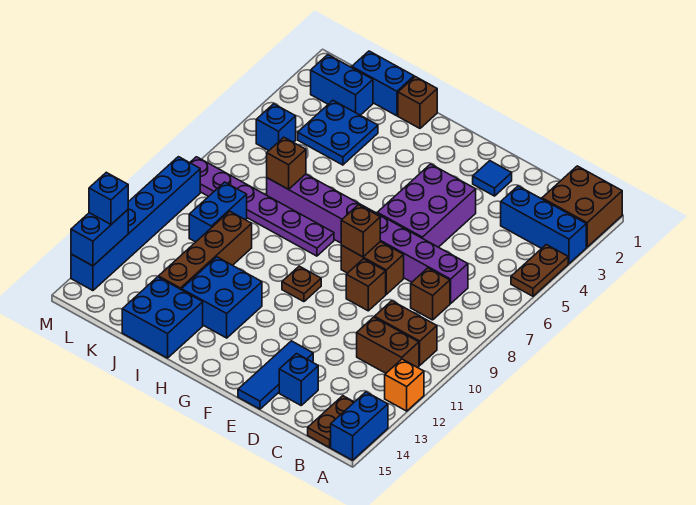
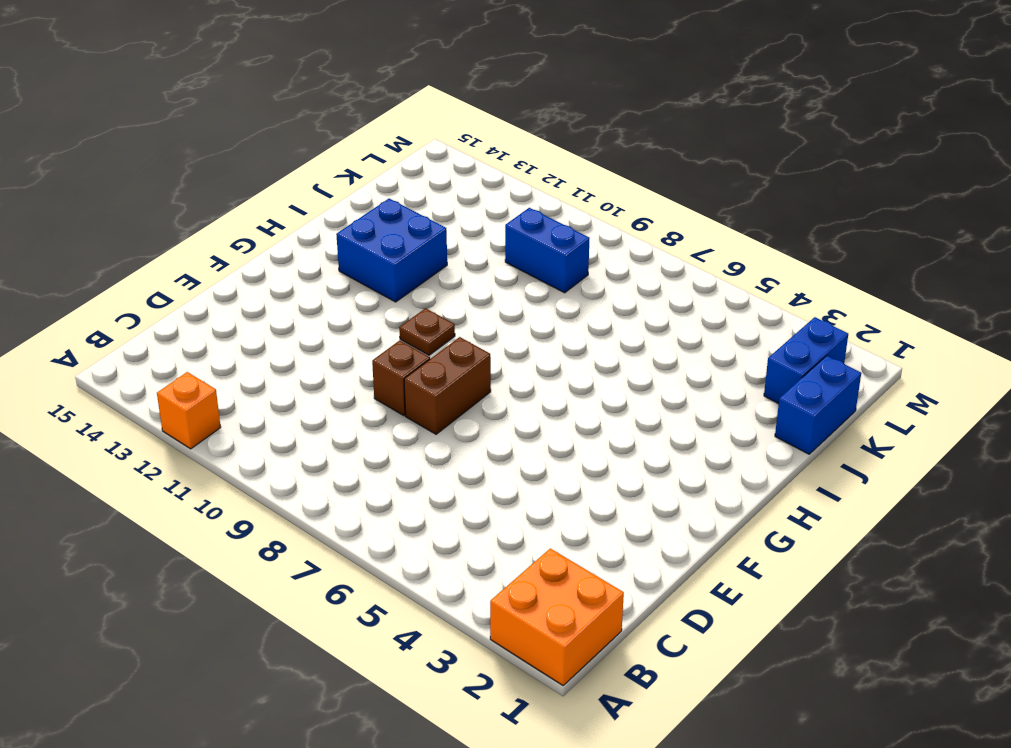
orange brick A1:B2 level 1 -> brown brick A1:B2 level 1
none -> blue brick A3:C3 level 1
none -> brown plate A4:A5 level 1
none -> blue brick A14:A15 level 1
none -> brown brick B10:C10 level 1

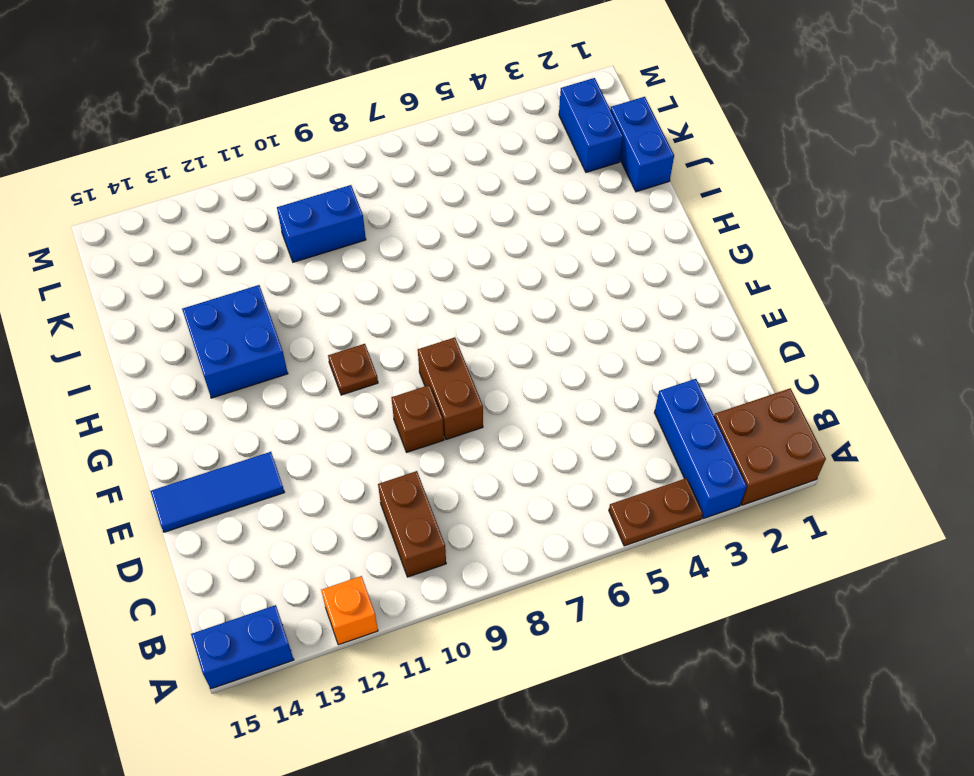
none -> brown brick B11:C11 level 1
none -> brown plate B14:B15 level 1
none -> purple brick C7:J7 level 1
none -> brown brick C8 level 1

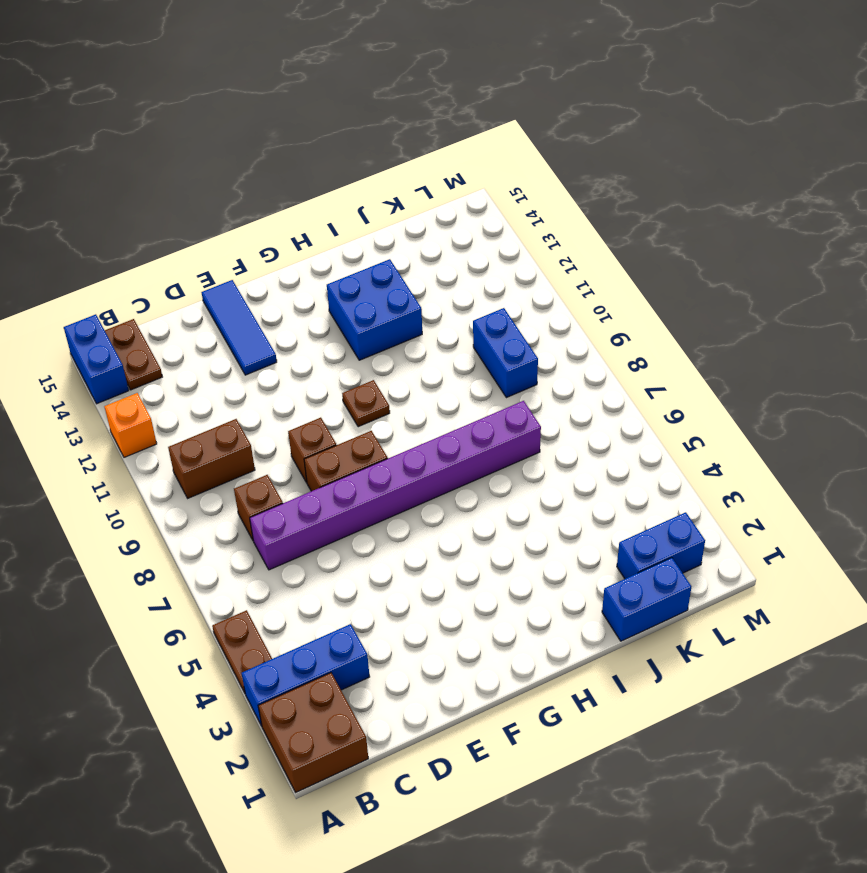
none -> brown brick B11:C11 level 1
none -> blue brick D14 level 1
none -> blue tile E2 level 1
none -> purple brick E4:F6 level 1

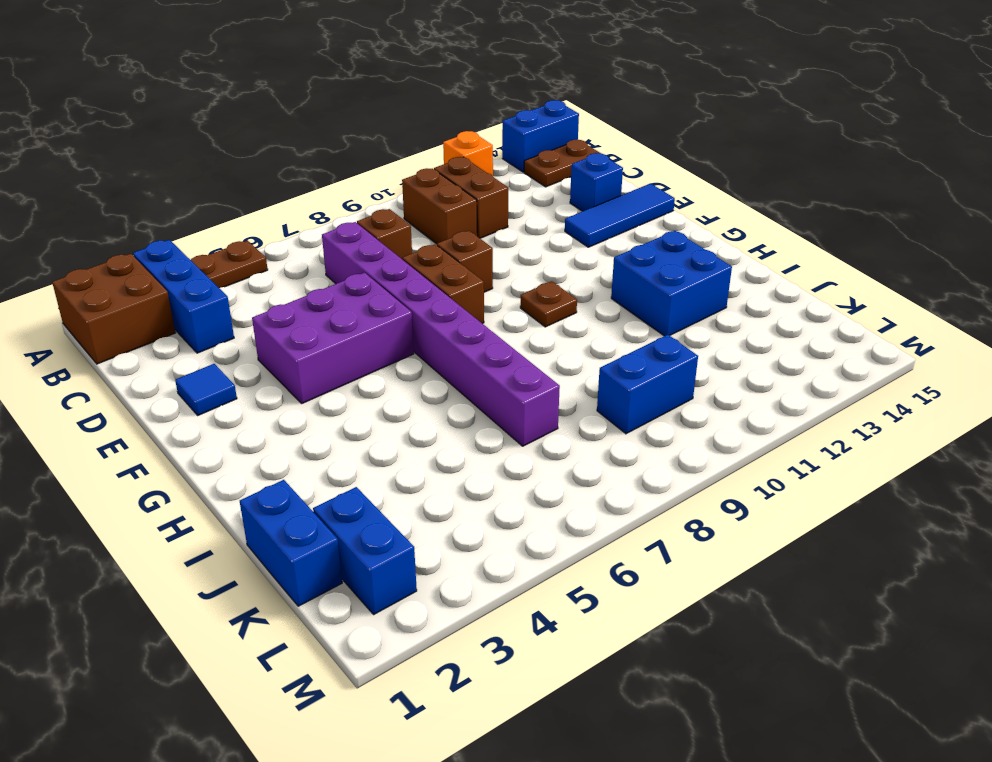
none -> purple plate H8:M8 level 1
none -> brown brick I1 level 1
none -> blue brick I14:J15 level 1
none -> blue plate J3:K4 level 1

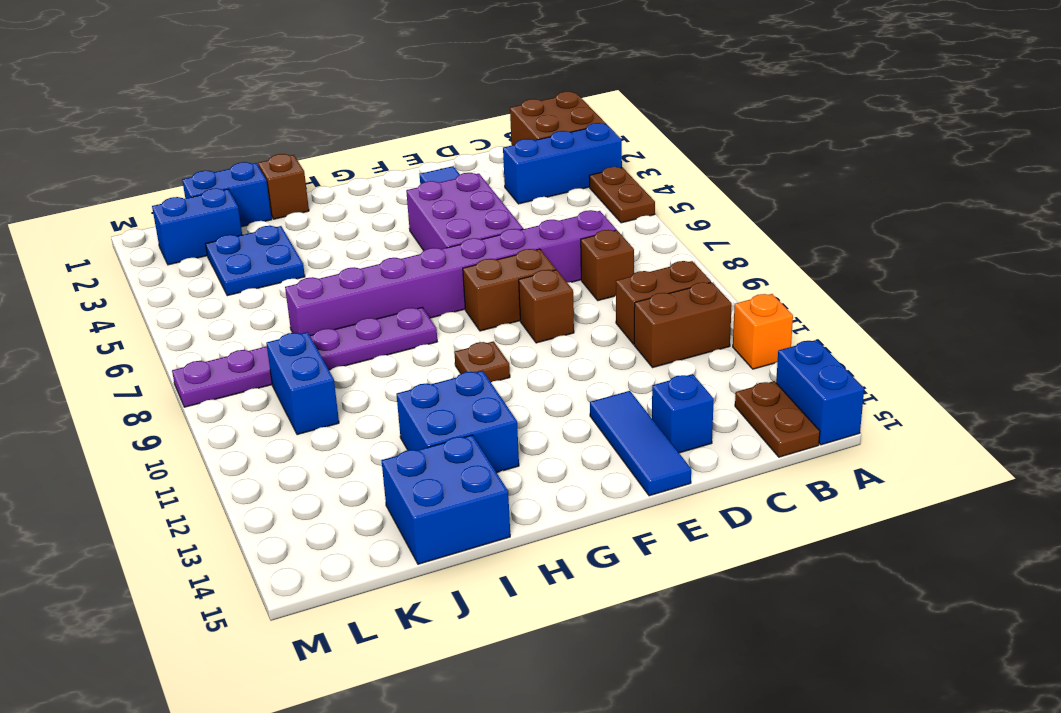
none -> brown brick J10:J13 level 1
none -> blue brick L5 level 1
none -> blue brick M9:M14 level 1
none -> brown brick F8 level 2

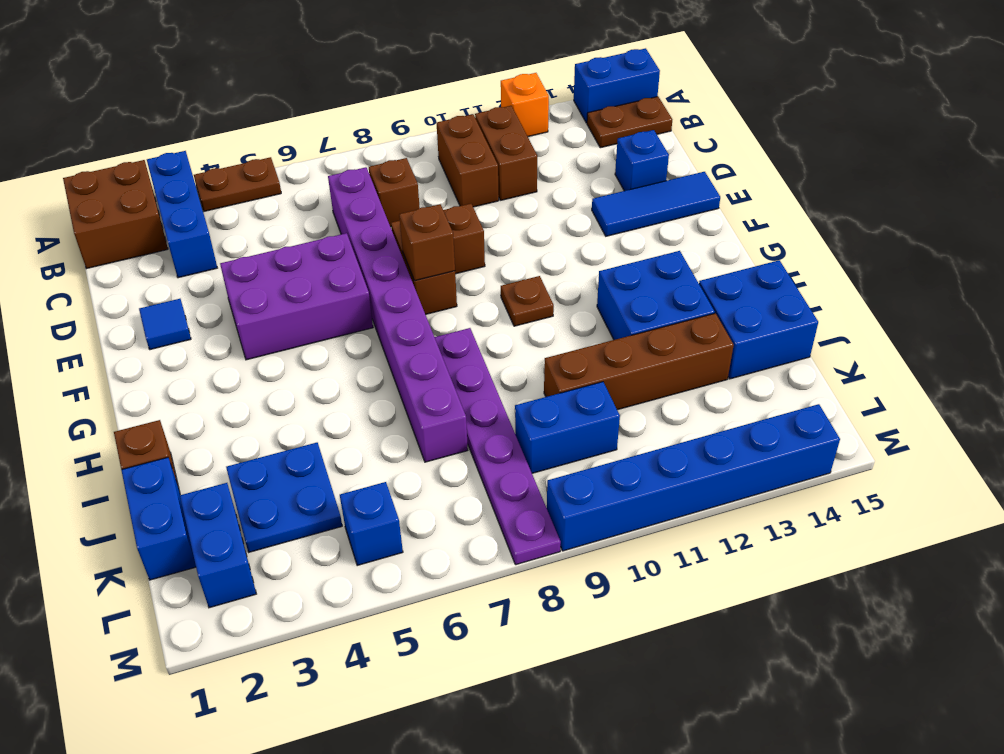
none -> brown brick J7 level 2
none -> blue brick M13:M14 level 2
none -> blue brick M13 level 3

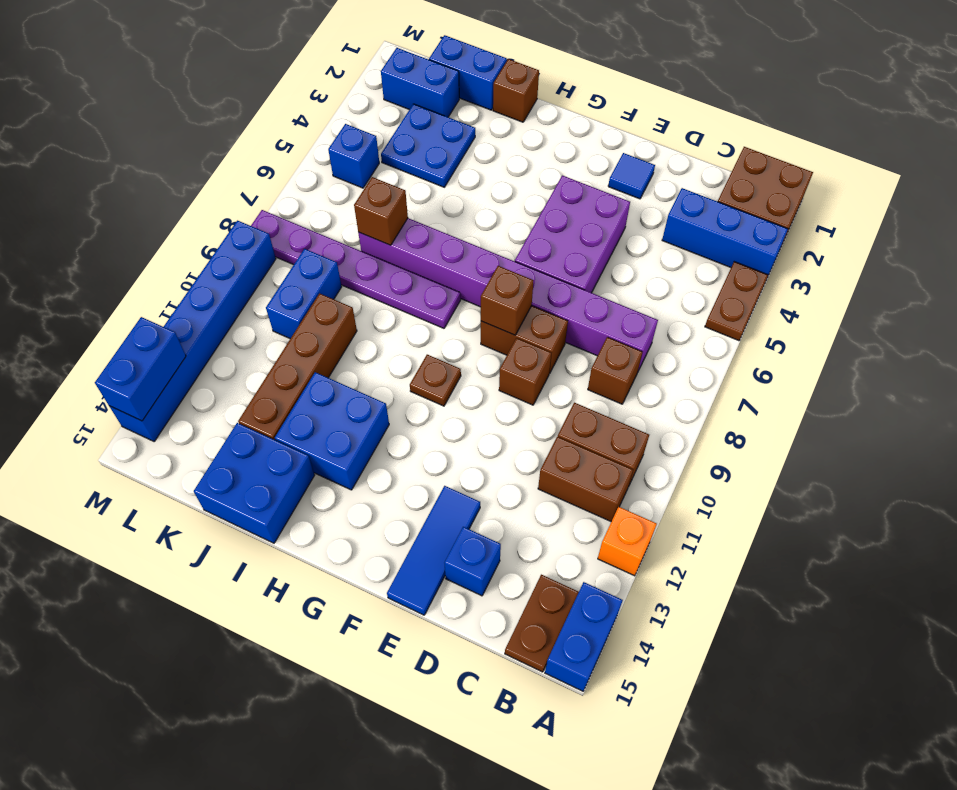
none -> blue brick M13 level 3

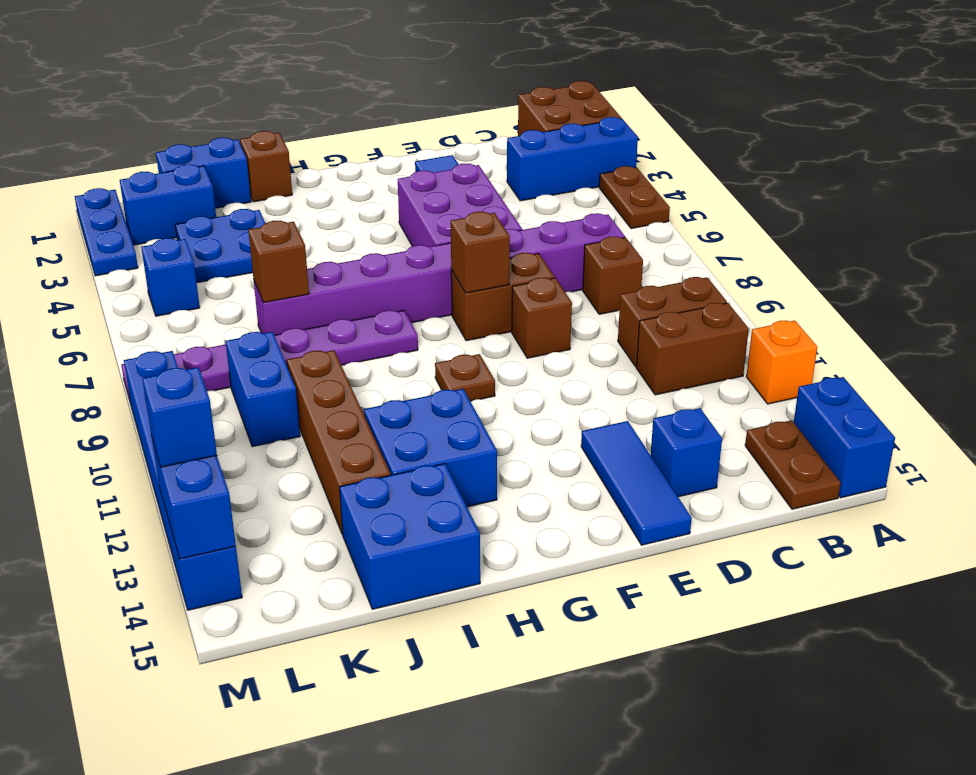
blue plate M1:M3 level 1 -> none

